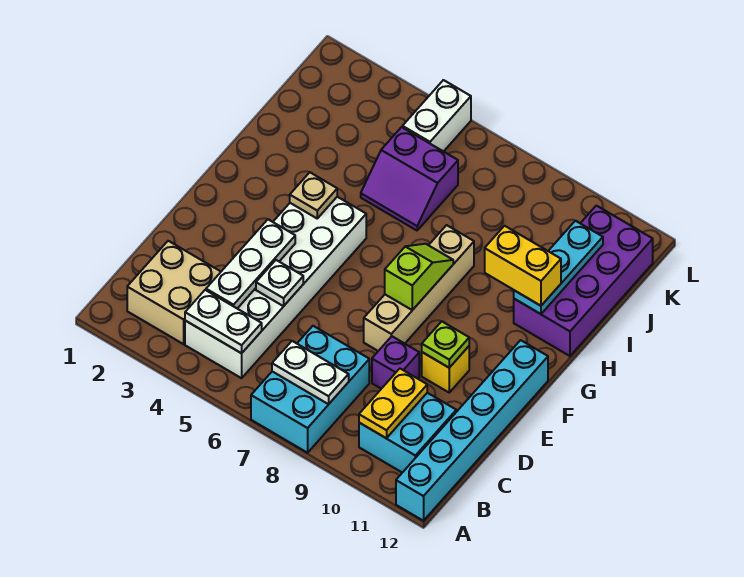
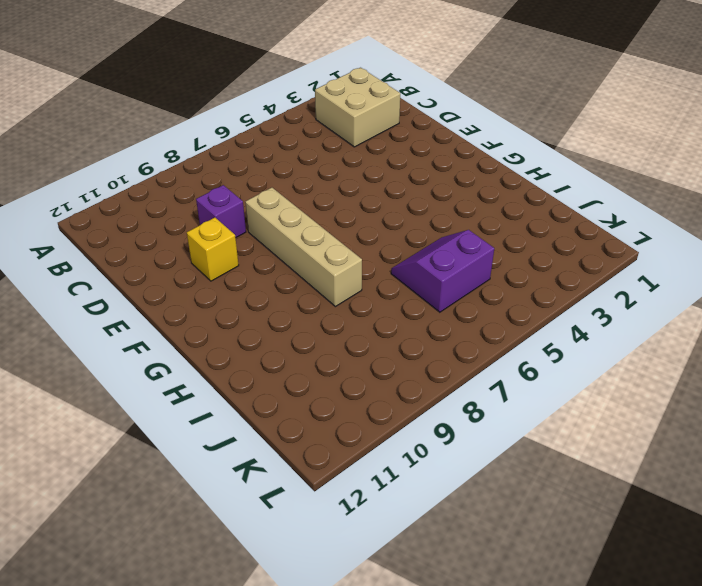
none -> cyan brick A7:C8 level 1
none -> cyan brick A12:F12 level 1
none -> white brick B4:G5 level 1

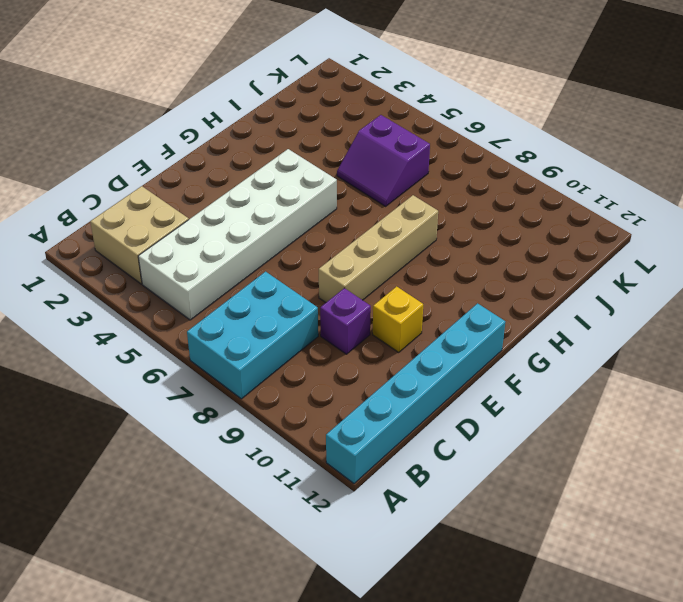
none -> cyan brick B10:C11 level 1
none -> purple brick H11:K12 level 1
none -> white brick K5:L5 level 1

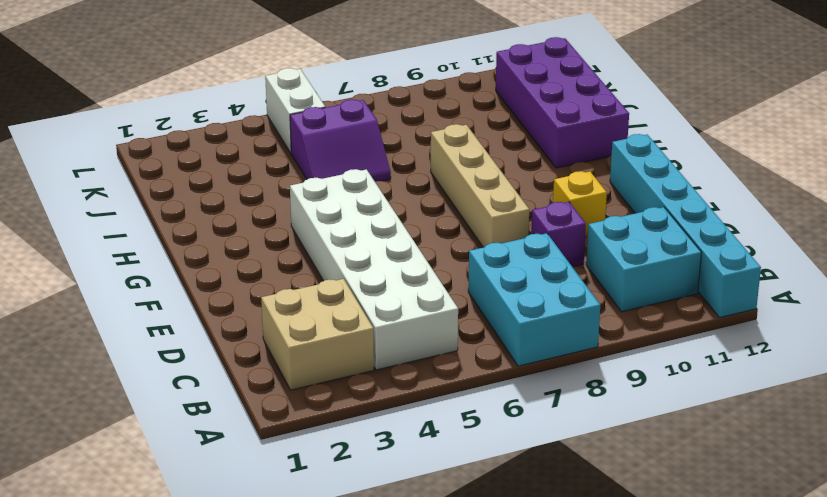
none -> white plate B4:B5 level 2
none -> white plate B7:B8 level 2
none -> yellow plate B10:C10 level 2

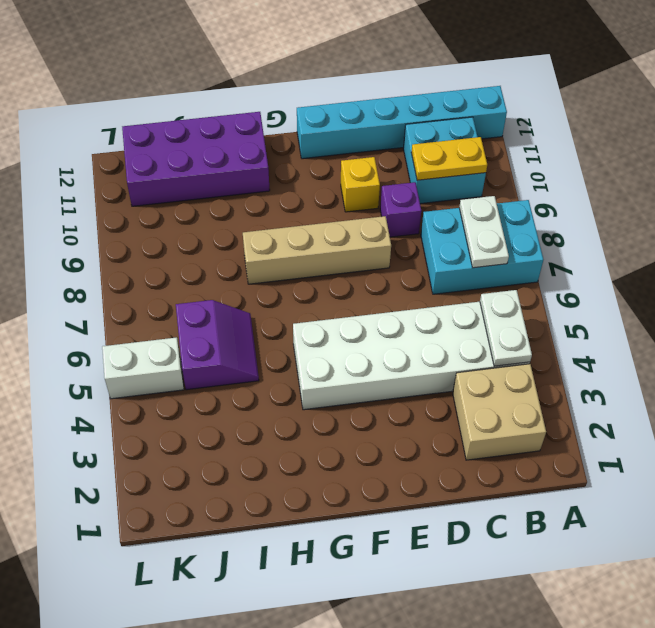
none -> white plate C4:E4 level 2
none -> white plate D5 level 2
none -> lime plate E10 level 2

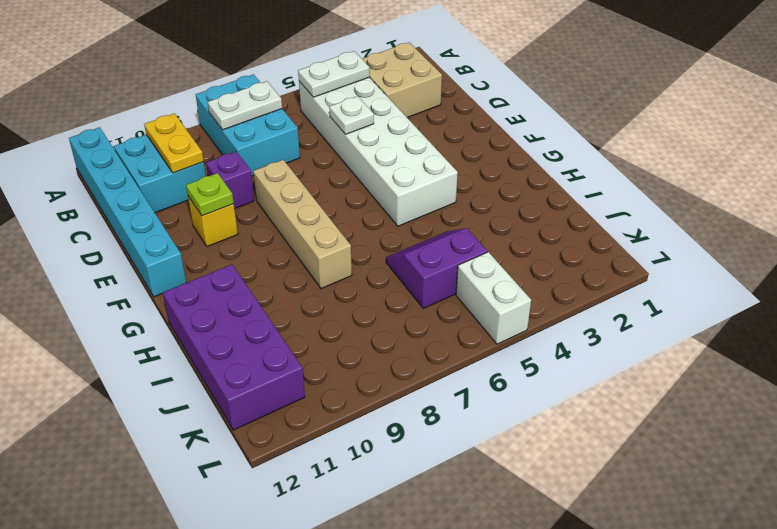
none -> white plate C4:E4 level 2
none -> lime slope F8:G8 level 2 top F
none -> tan plate G4 level 2

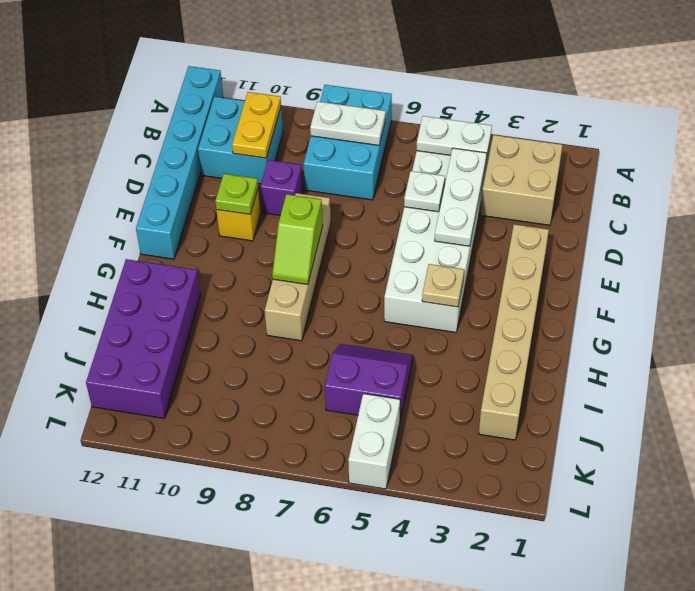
tan brick E2:J2 level 1 -> none
none -> cyan plate H11:J11 level 2
none -> yellow brick H10:H11 level 3

